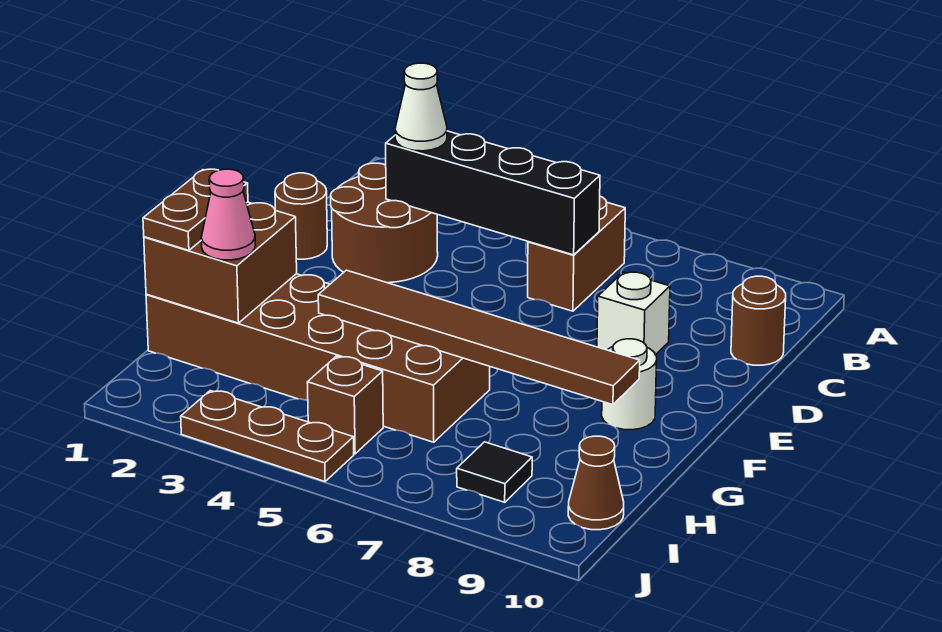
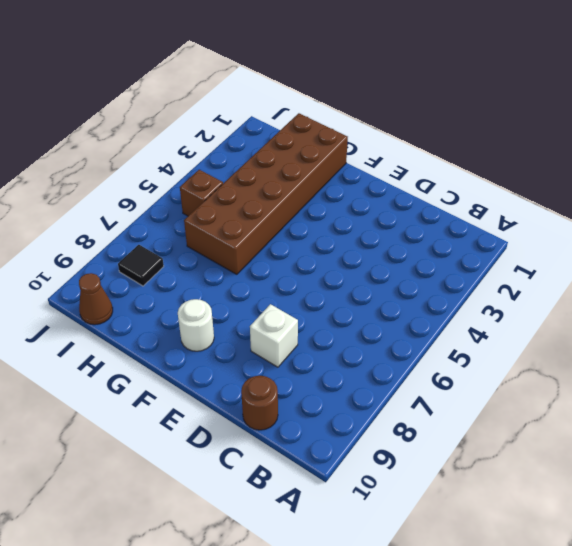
none -> brown brick B6:C6 level 1
none -> brown round brick C2:D3 level 1
none -> brown round brick D1 level 1

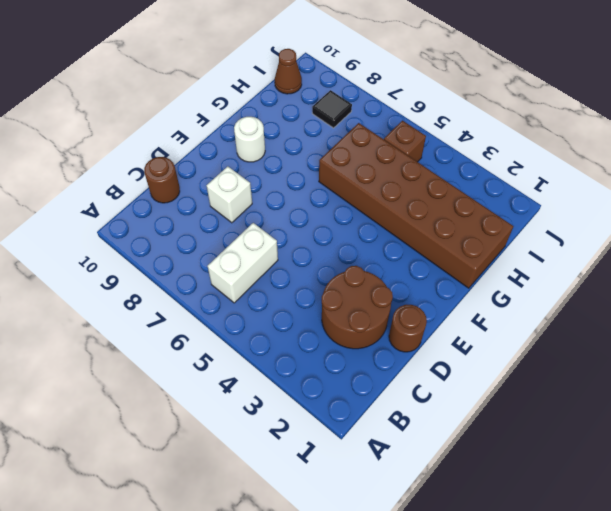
white brick B6:C6 level 1 -> brown brick B6:C6 level 1
none -> brown plate J3:J5 level 1
none -> black brick C3:C6 level 2
none -> brown brick G1:H2 level 2

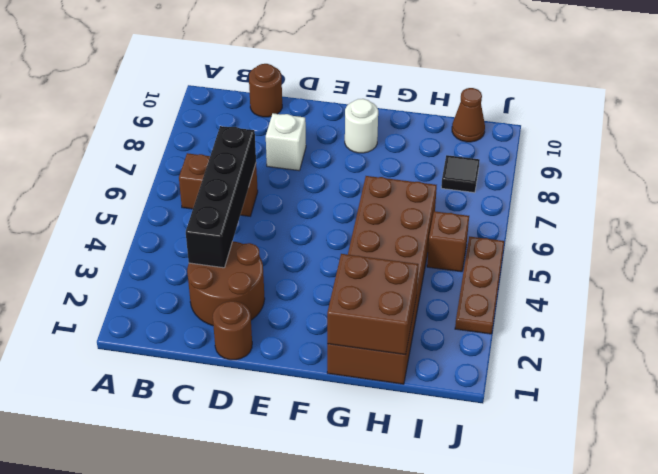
none -> brown tile G4:G9 level 2
none -> white cone C3 level 3
none -> brown plate G1:H1 level 3

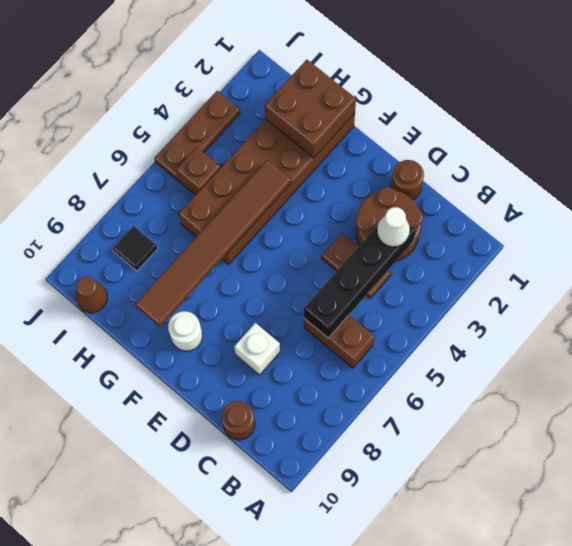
brown plate C4:D4 level 1 -> brown plate G1:H1 level 3
none -> pink cone H2 level 3

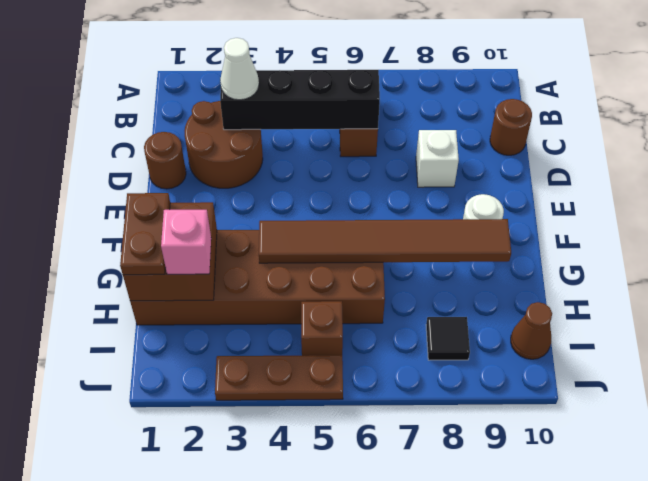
pink brick H2 level 3 -> pink cone H2 level 3

